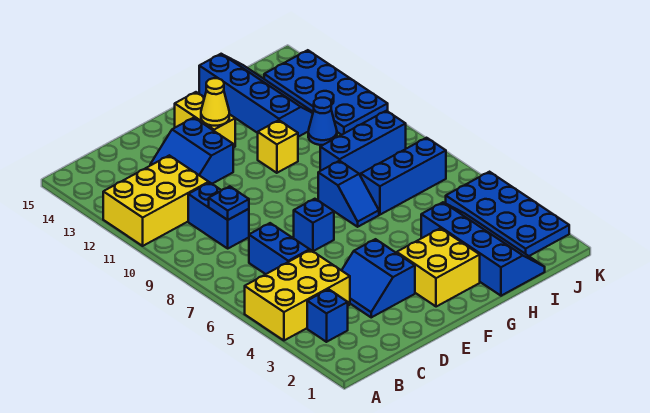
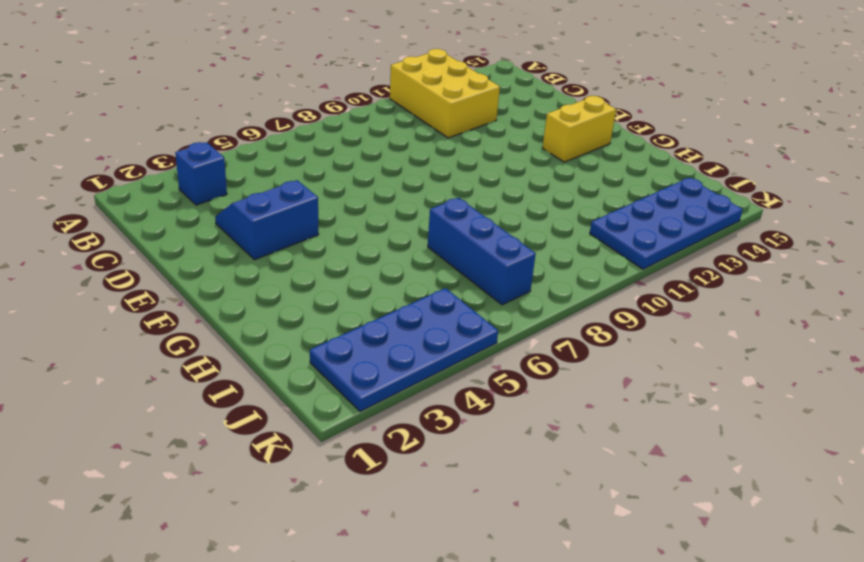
none -> yellow brick A4:C5 level 1
none -> blue brick C6:C7 level 1
none -> blue brick C9:C10 level 1

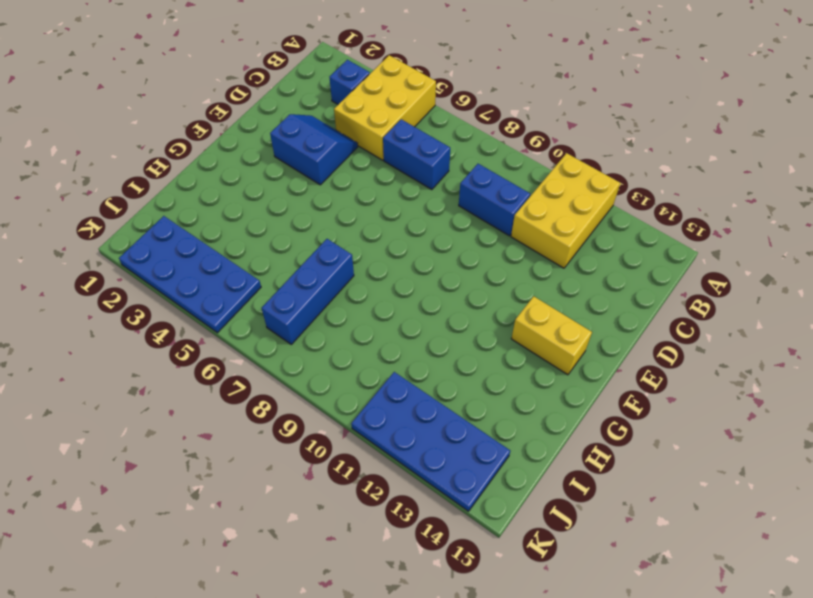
none -> blue slope D12:E13 level 1 top E
none -> blue brick E7 level 1
none -> yellow brick F2:G3 level 1

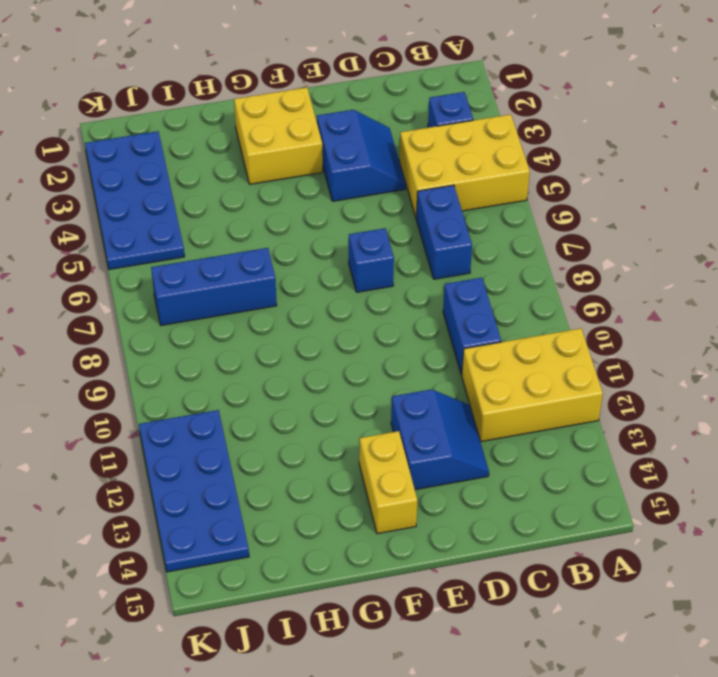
none -> blue slope G7:G8 level 1 top 8
none -> yellow brick G11 level 1
none -> blue slope H1:I4 level 1 top H

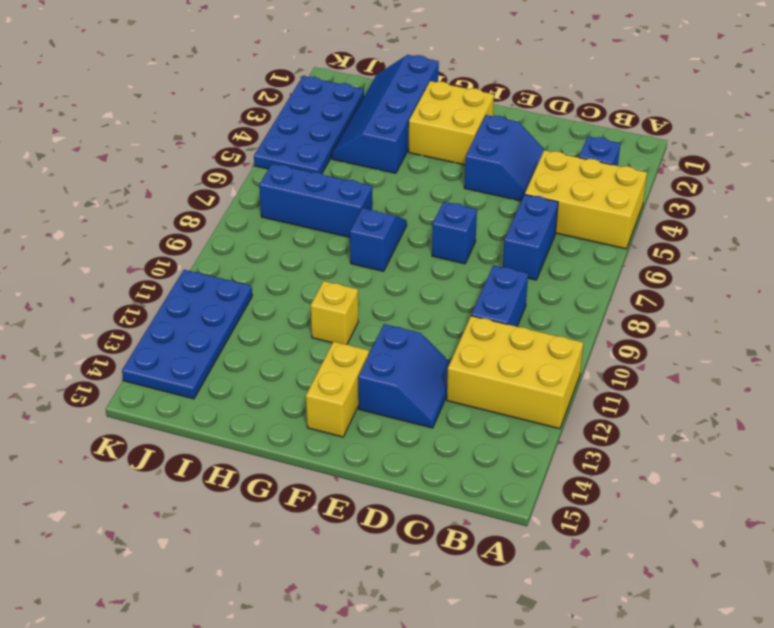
none -> blue brick H9:J9 level 1
none -> blue slope H12:I15 level 1 top H
none -> blue cone I11 level 1

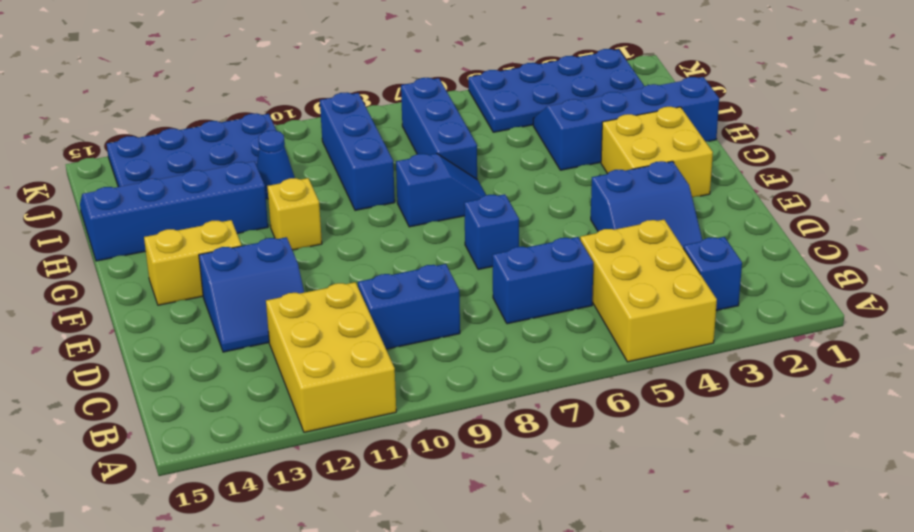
none -> blue plate C9 level 2
none -> yellow cone F13 level 2

